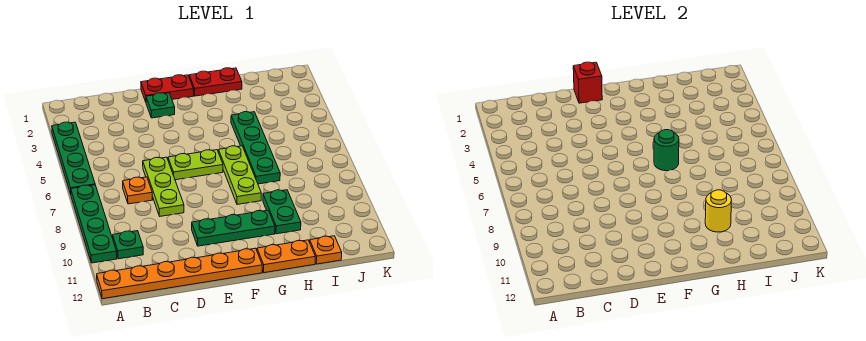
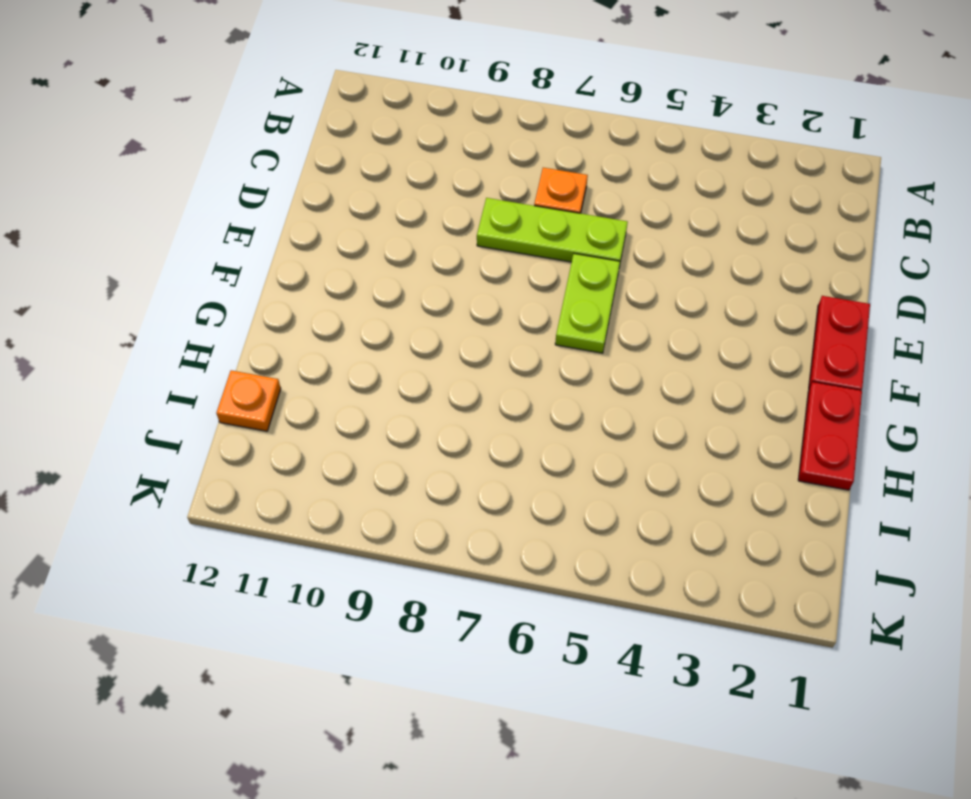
none -> green plate A3:A6 level 1
none -> green plate A7:A10 level 1
none -> orange plate A12:F12 level 1

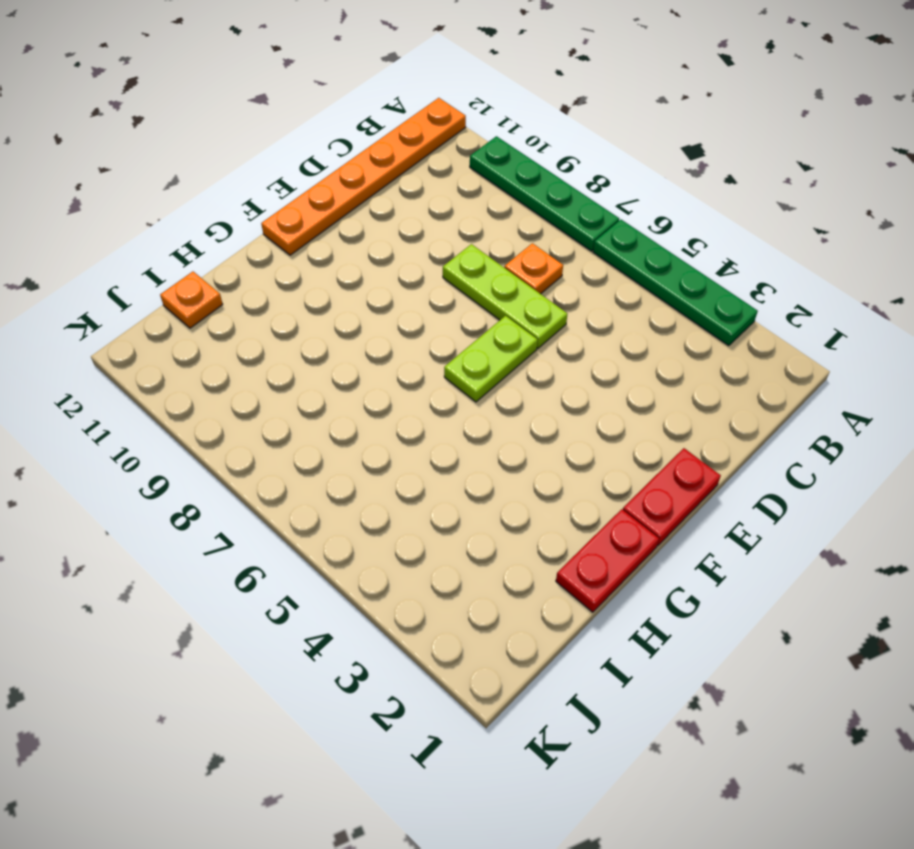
none -> green plate B10 level 1
none -> green plate E2 level 1
none -> green plate E10:G10 level 1

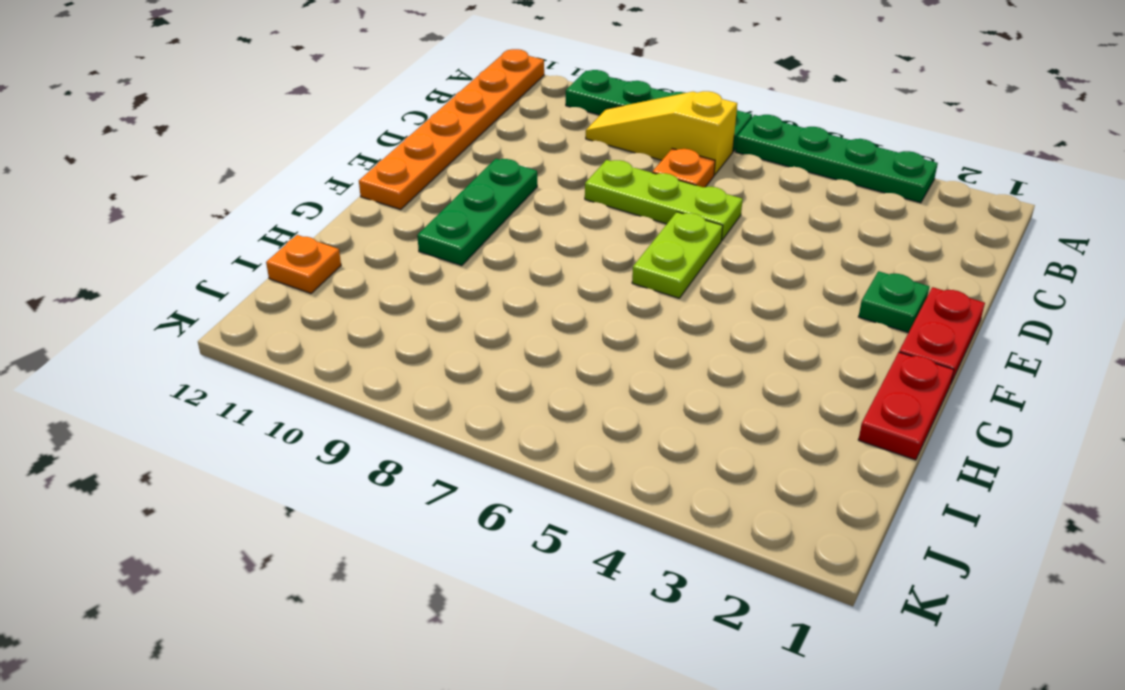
yellow slope B7:B9 level 1 top 7 -> none
none -> green plate B10 level 1
none -> lime plate G6:G8 level 1
none -> orange plate G12:H12 level 1

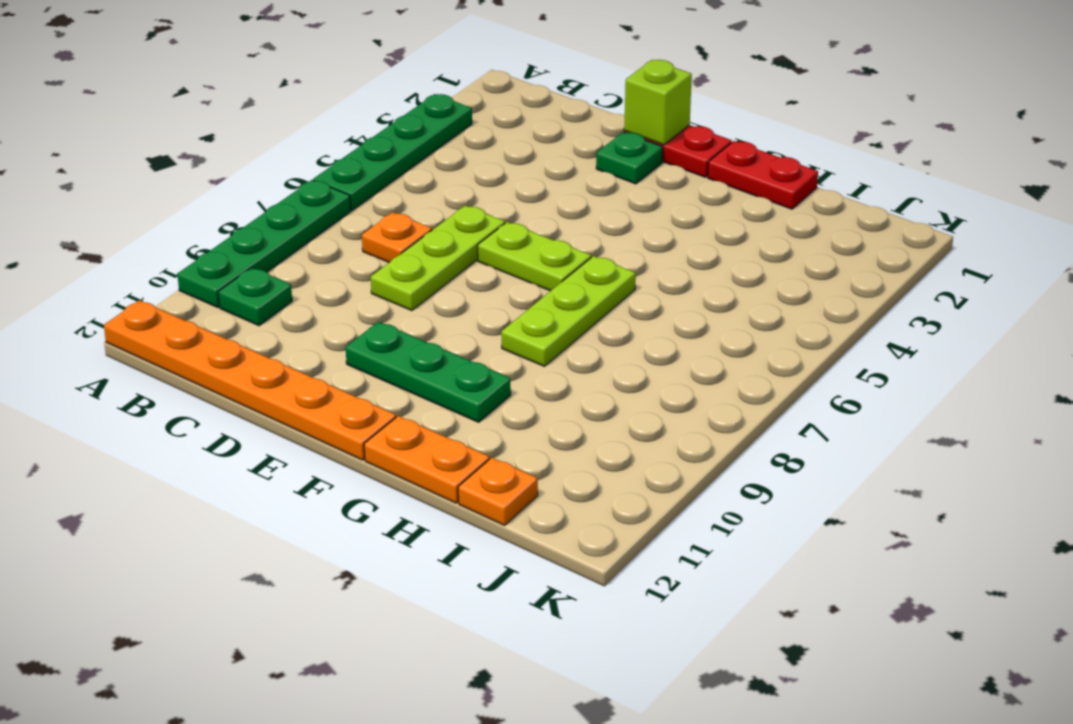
lime brick E1 level 2 -> red brick E1 level 2
none -> green plate H4:H7 level 1
none -> green plate H9:H10 level 1
none -> green round brick G6 level 2

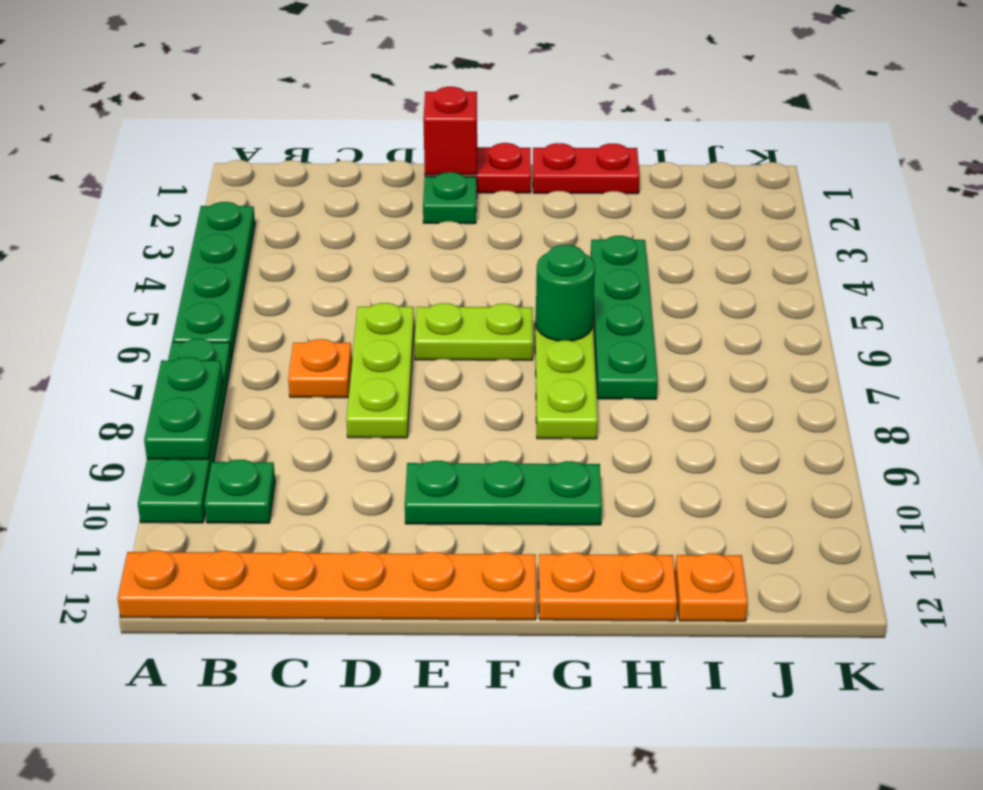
green plate A8:A9 level 2 -> green plate H9:H10 level 1
none -> yellow round brick H10 level 2

